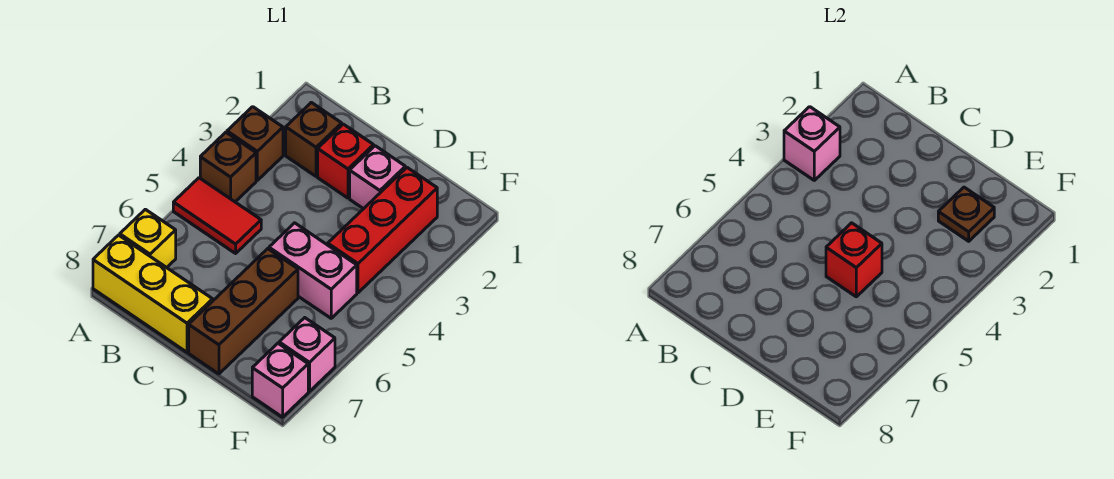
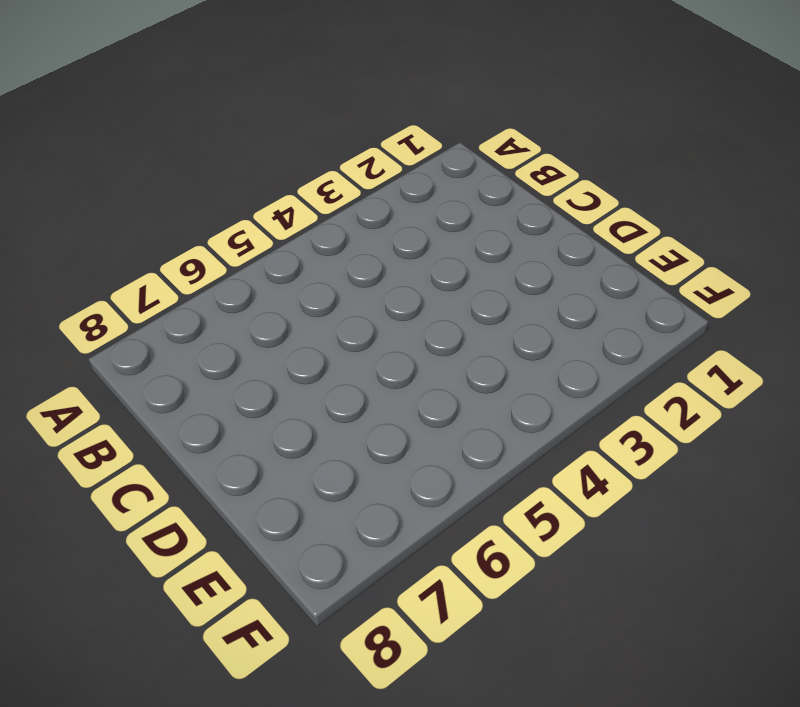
none -> brown brick A3 level 1
none -> brown brick A4 level 1
none -> red tile A5:B5 level 1

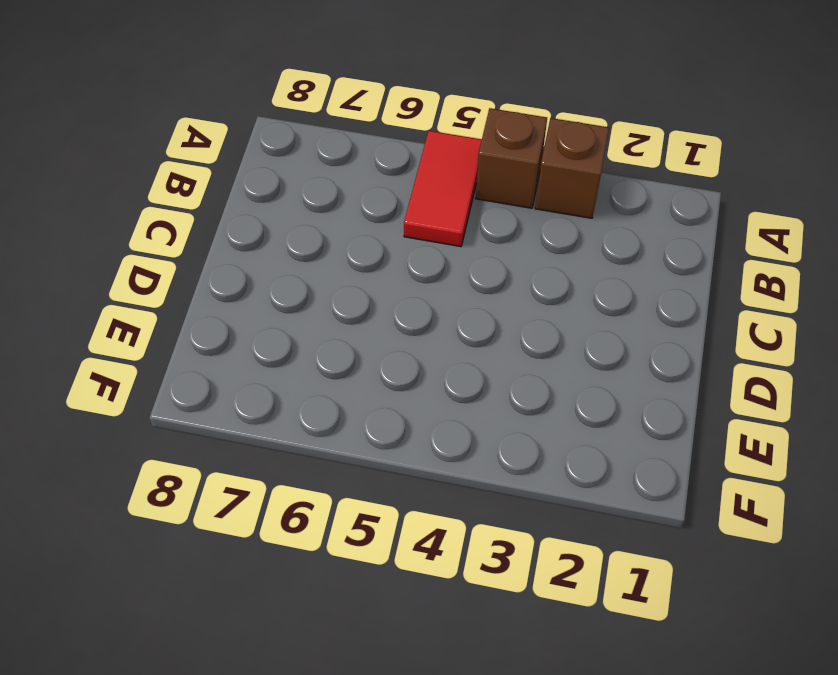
none -> yellow brick A7 level 1
none -> yellow brick A8:C8 level 1
none -> brown brick B2 level 1

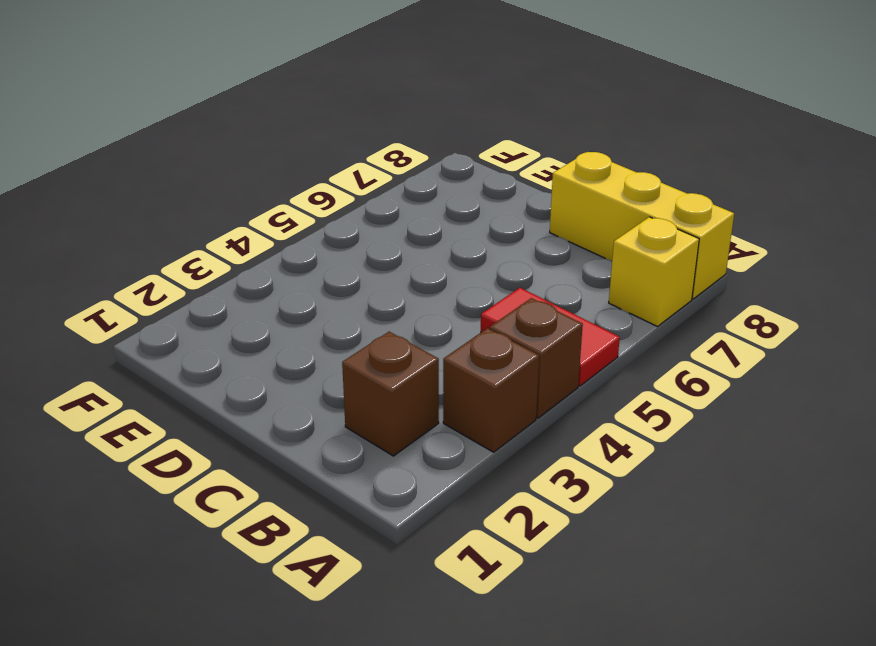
none -> red brick C2 level 1
none -> pink brick D2 level 1
none -> pink brick D5:E5 level 1

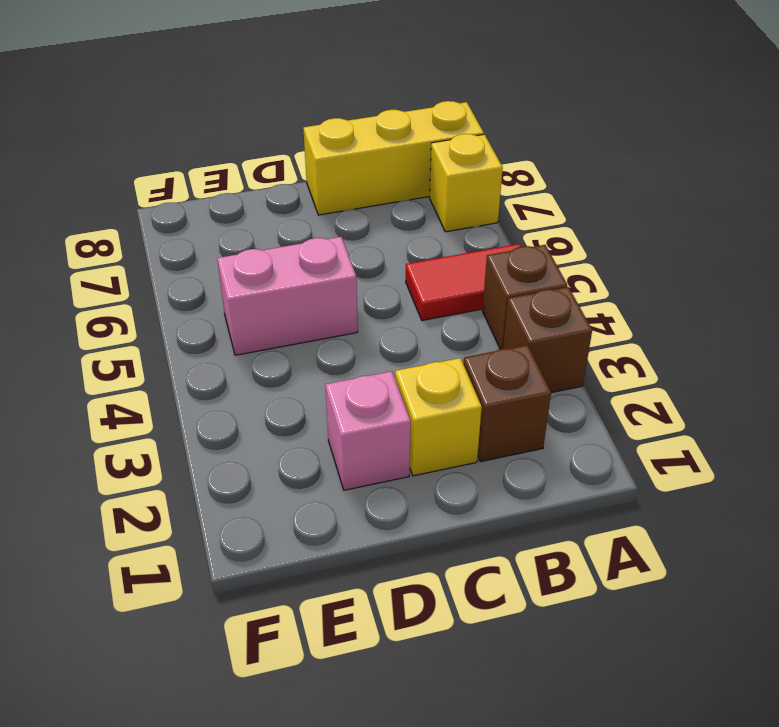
yellow brick C2 level 1 -> red brick C2 level 1
none -> brown brick D6:D8 level 1
none -> red brick E2:E4 level 1
none -> pink brick F7 level 1

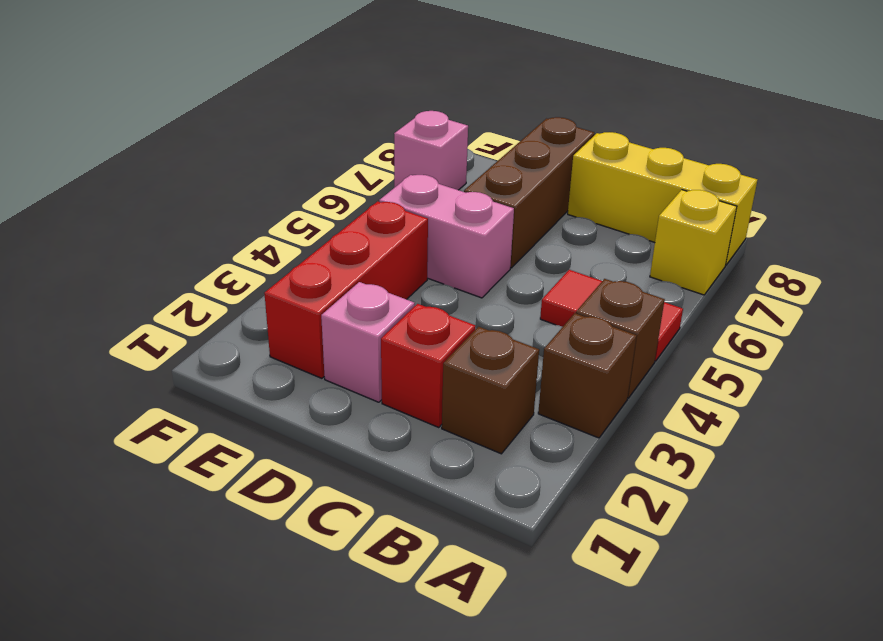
none -> pink brick F8 level 1
none -> pink brick A3 level 2
none -> red brick D5 level 2

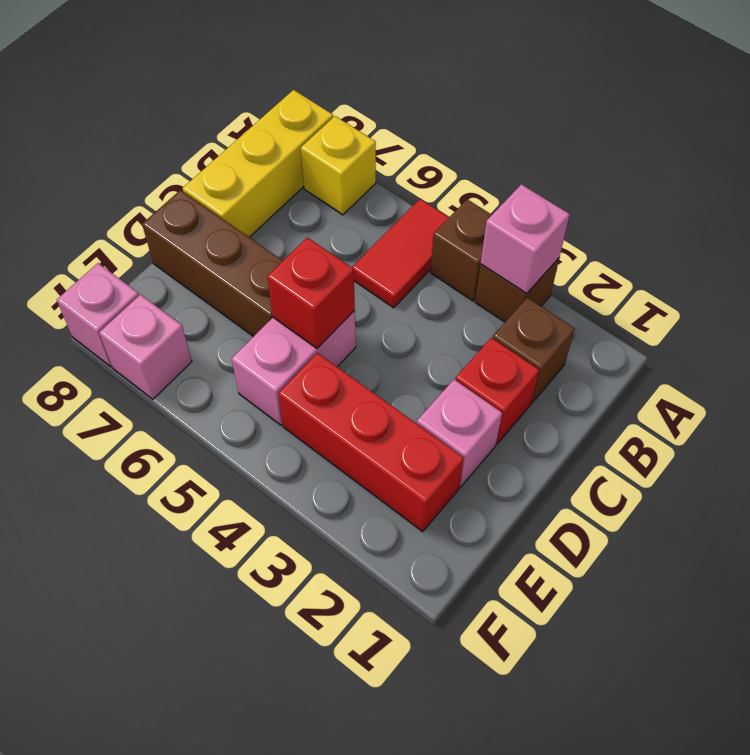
none -> brown plate E2 level 2

